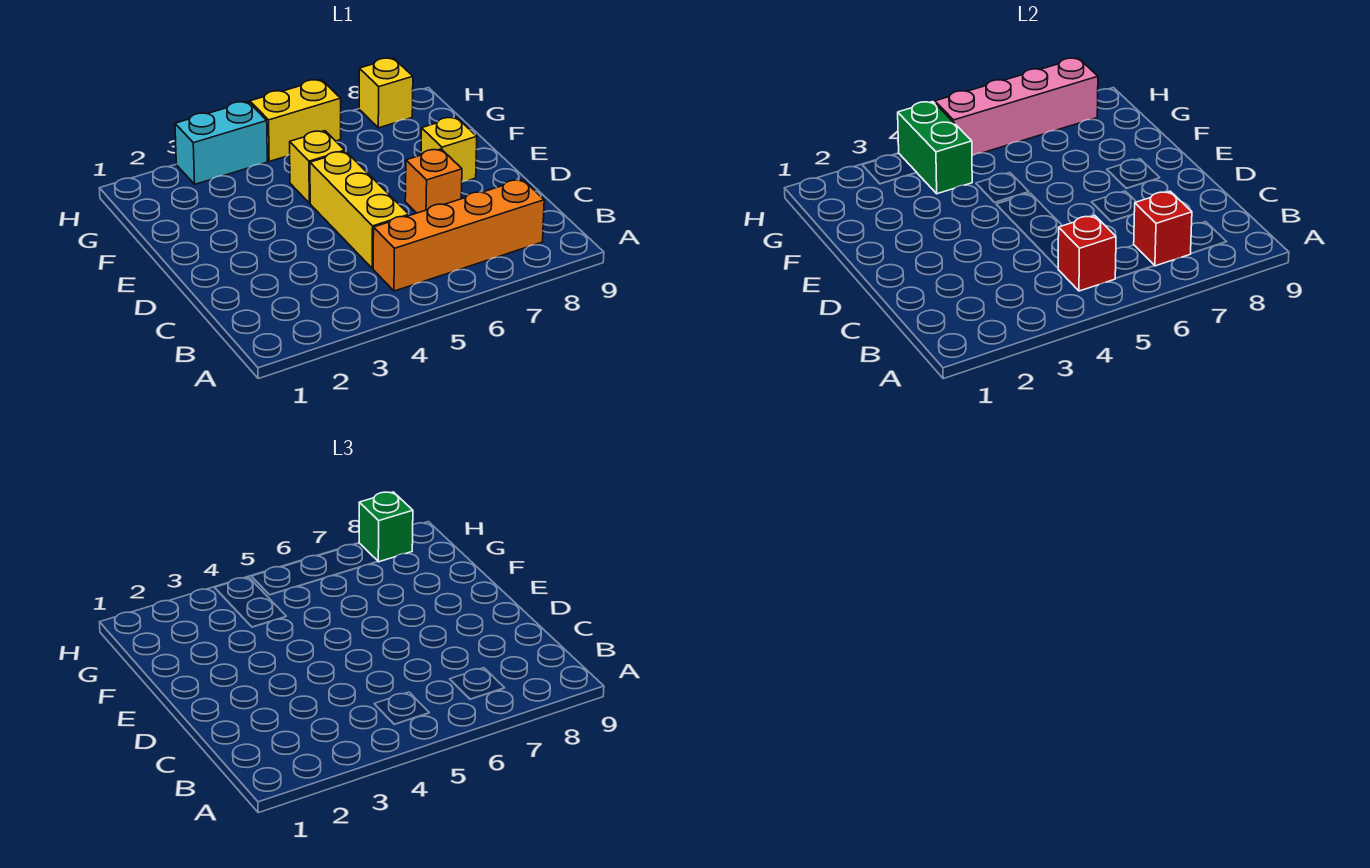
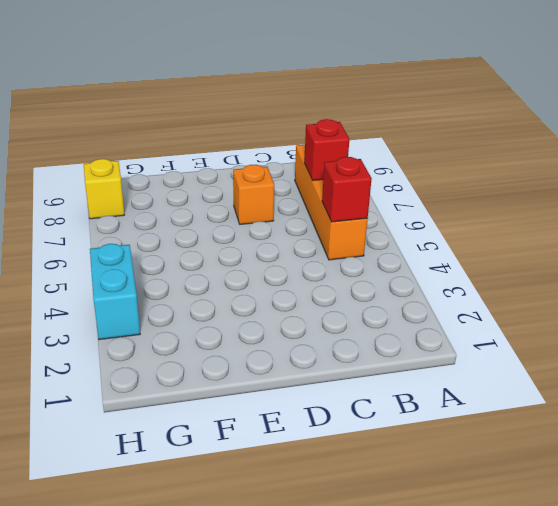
none -> yellow brick C5:E5 level 1
none -> yellow brick E8 level 1
none -> yellow brick F5 level 1

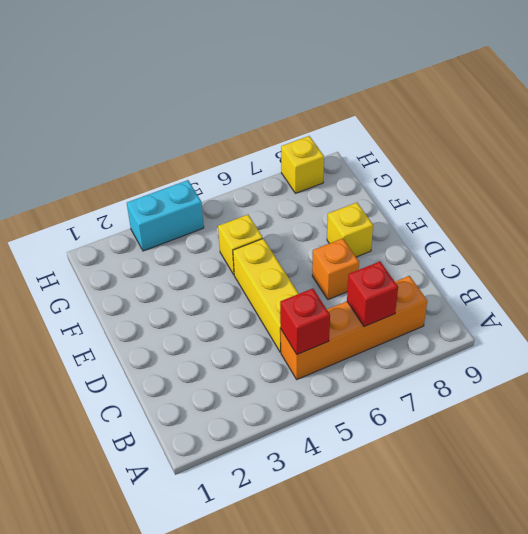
none -> yellow brick H5:H6 level 1
none -> green brick G4:H4 level 2
none -> pink brick H5:H8 level 2

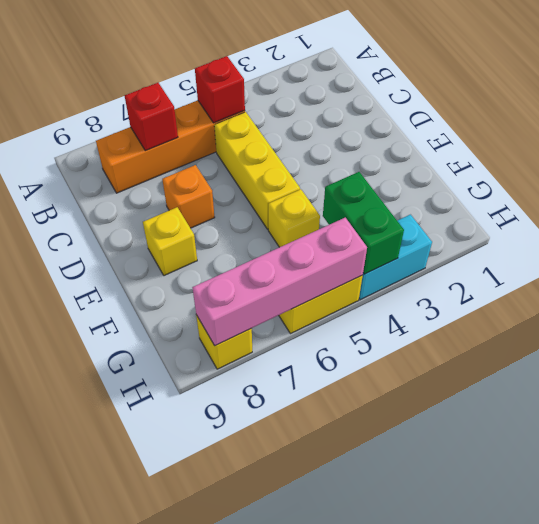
none -> green brick H8 level 3

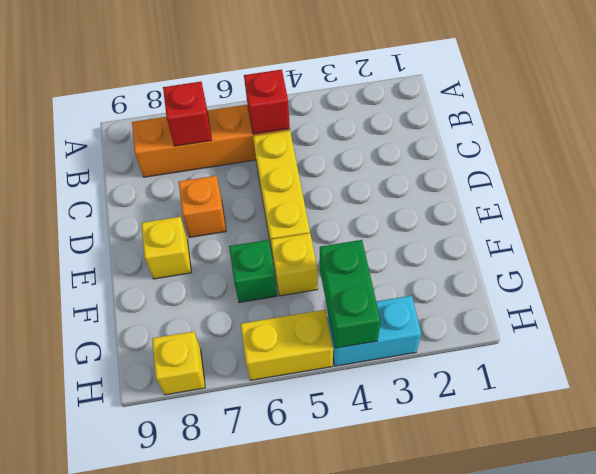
green brick F6 level 1 -> green brick H8 level 3
none -> pink brick H5:H8 level 2

